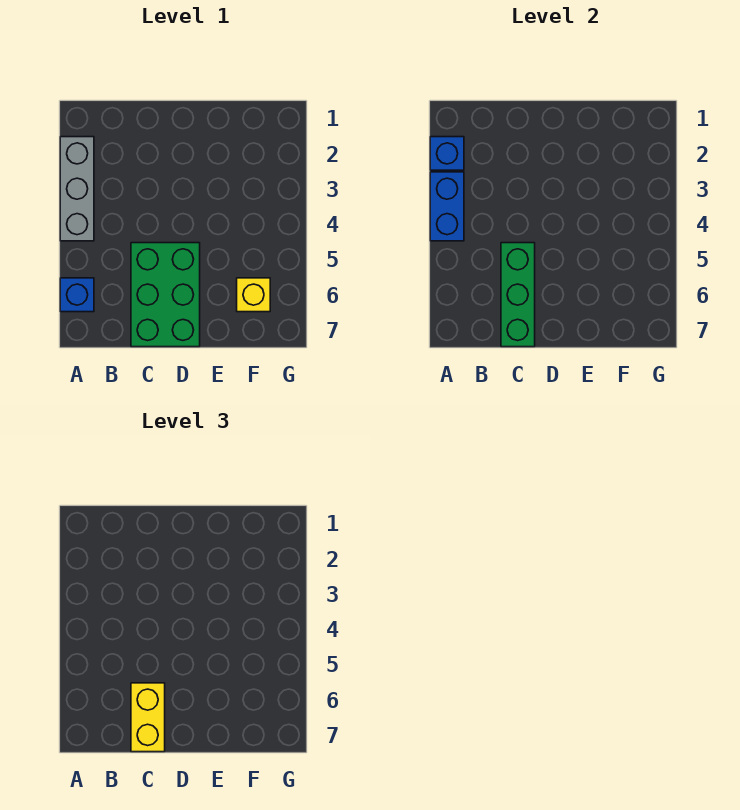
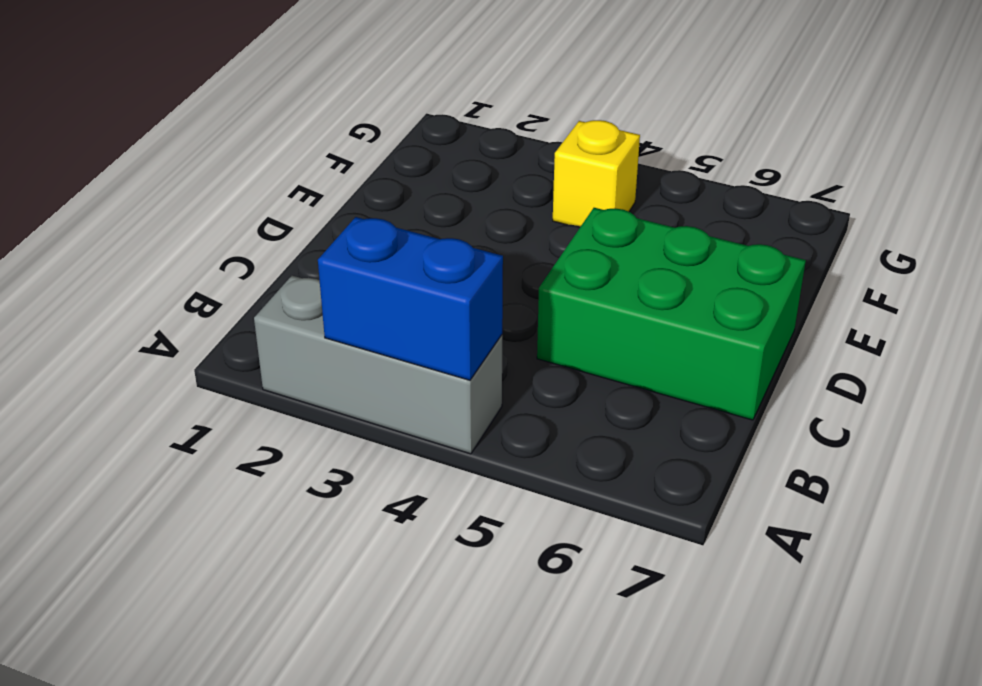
yellow brick F4 level 1 -> yellow brick F6 level 1
none -> blue brick A6 level 1
none -> blue brick A2 level 2

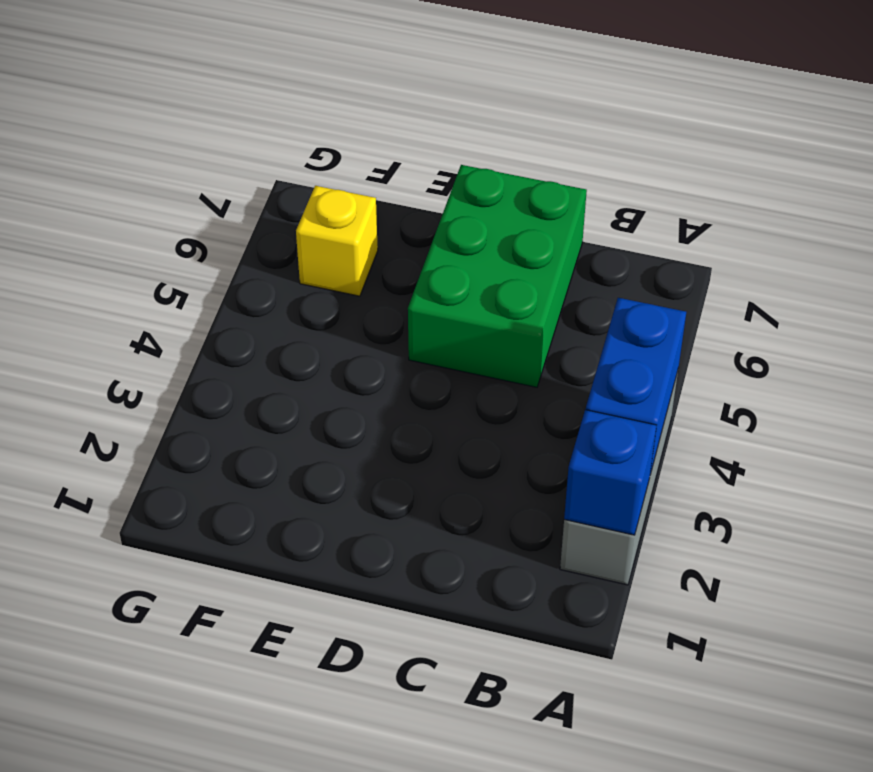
none -> blue brick A6 level 1
none -> green brick C5:C7 level 2

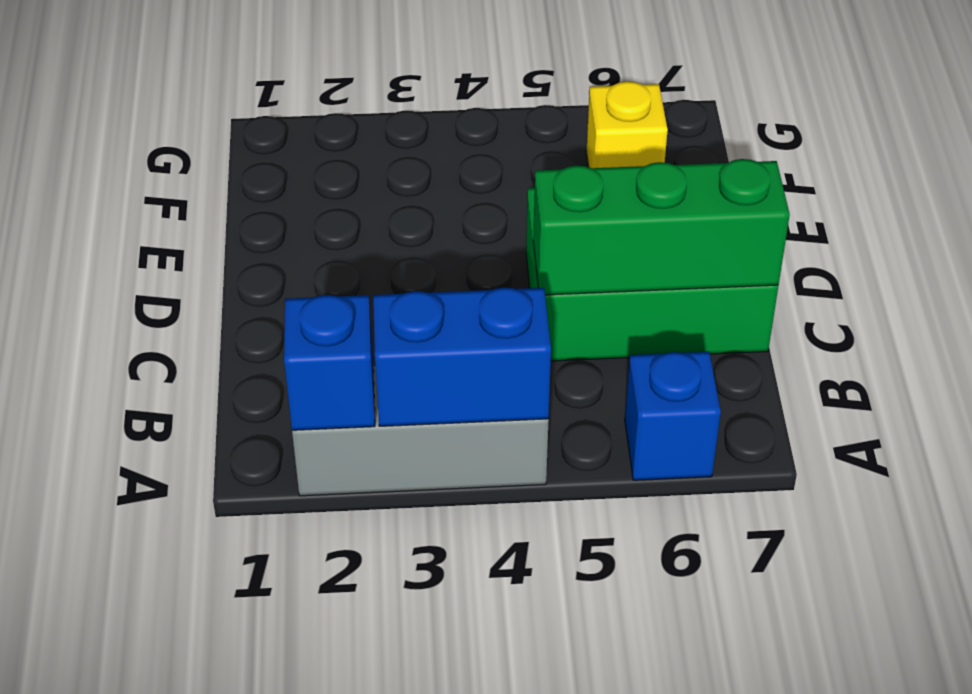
none -> yellow brick C6:C7 level 3

